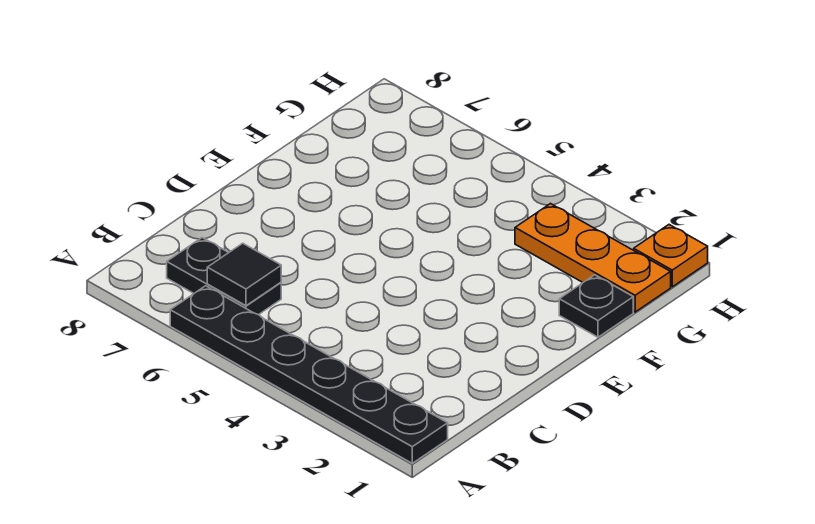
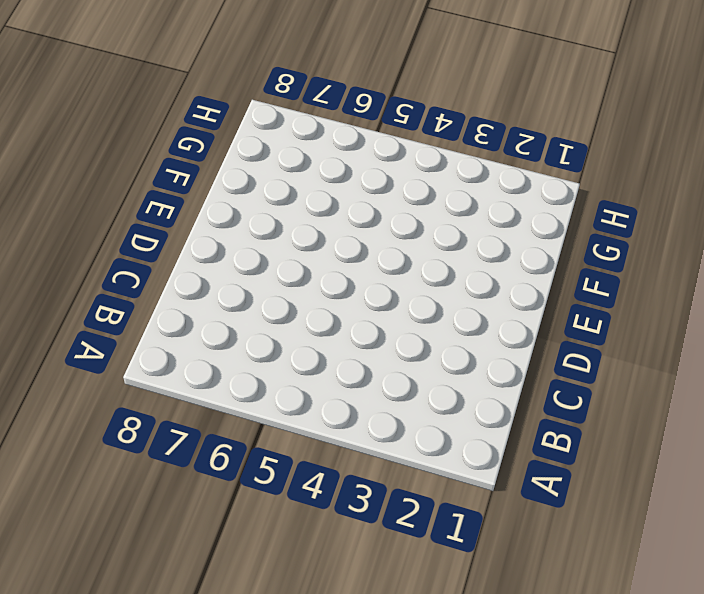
none -> black plate A1:A6 level 1
none -> black plate B6:B7 level 1

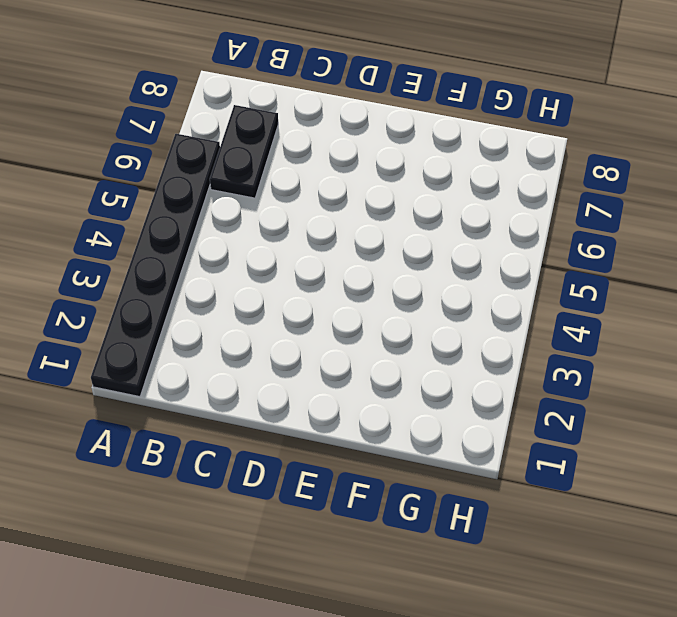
none -> black plate F1 level 1
none -> orange plate G1:G3 level 1

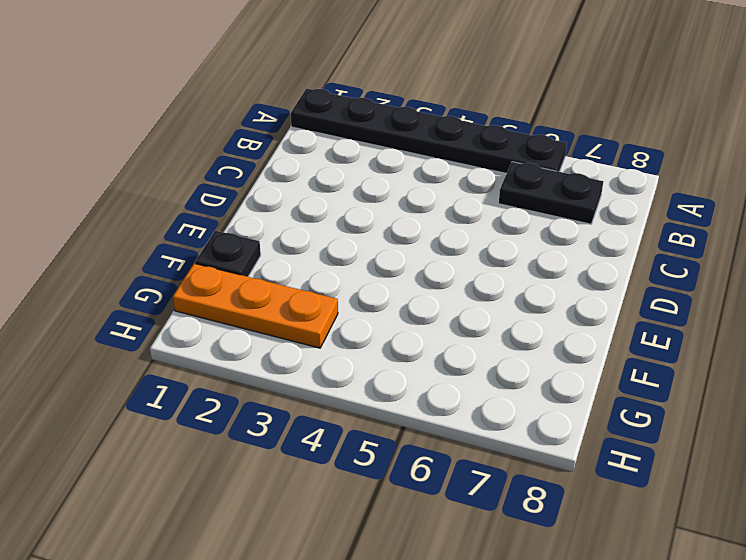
none -> orange plate H1 level 1
none -> black tile B6 level 2

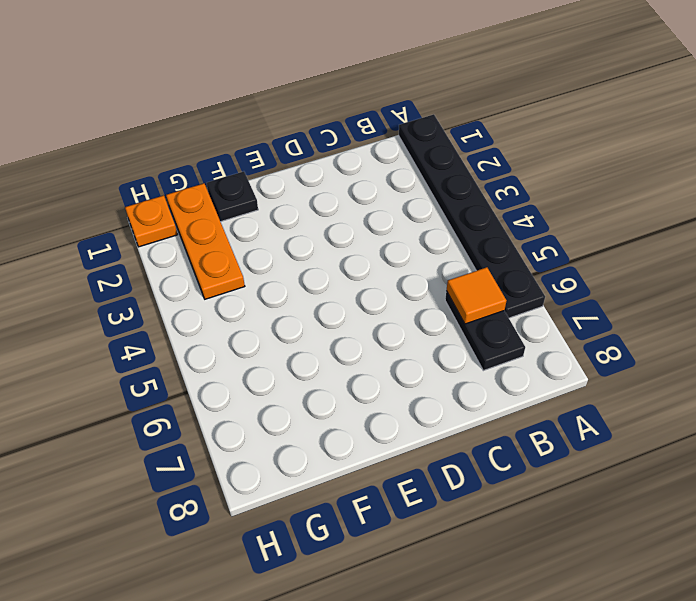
orange tile B6 level 2 -> black tile B6 level 2

